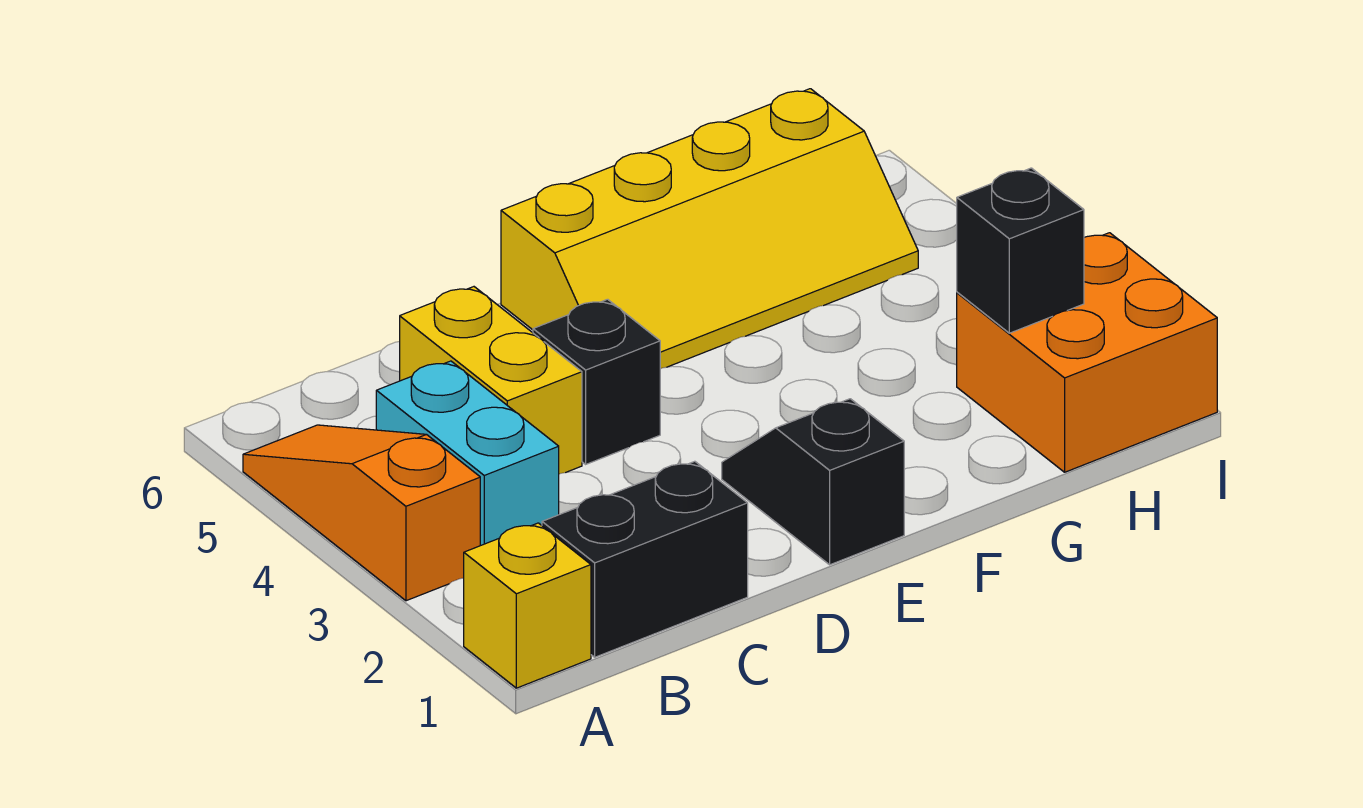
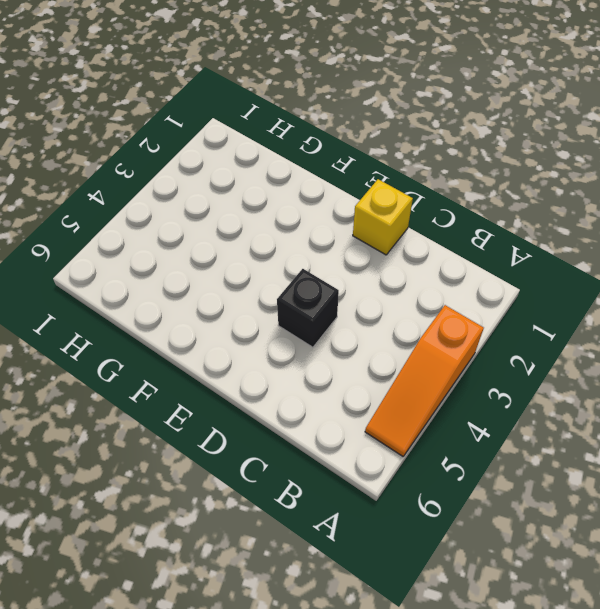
yellow brick D1 level 1 -> yellow brick A1 level 1
none -> black brick B1:C1 level 1
none -> cyan brick B3:B4 level 1

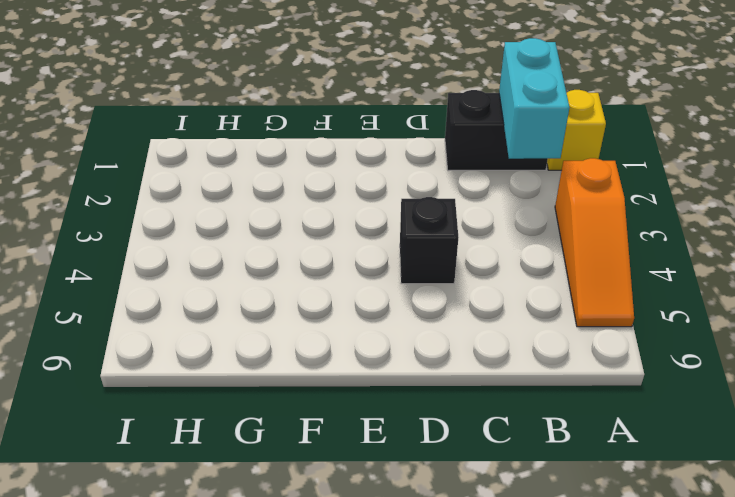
cyan brick B1:B2 level 2 -> cyan brick B3:B4 level 1
none -> yellow brick C4:C5 level 1
none -> black slope E1:E2 level 1 top 1

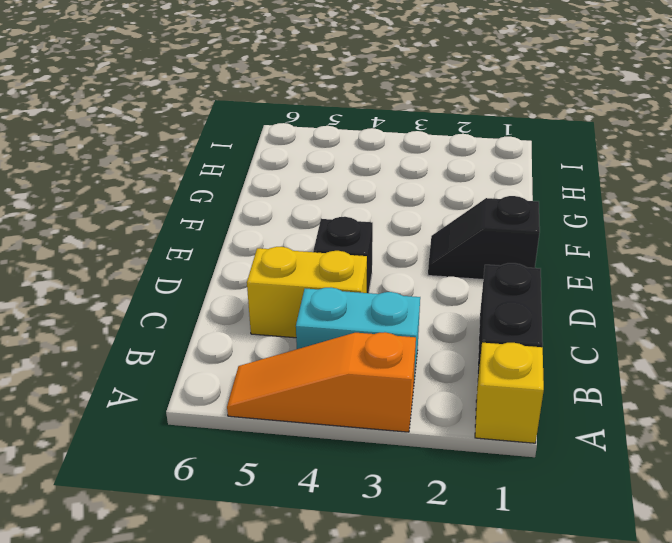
none -> yellow slope E5:H6 level 1 top 6
none -> orange brick H1:I2 level 1

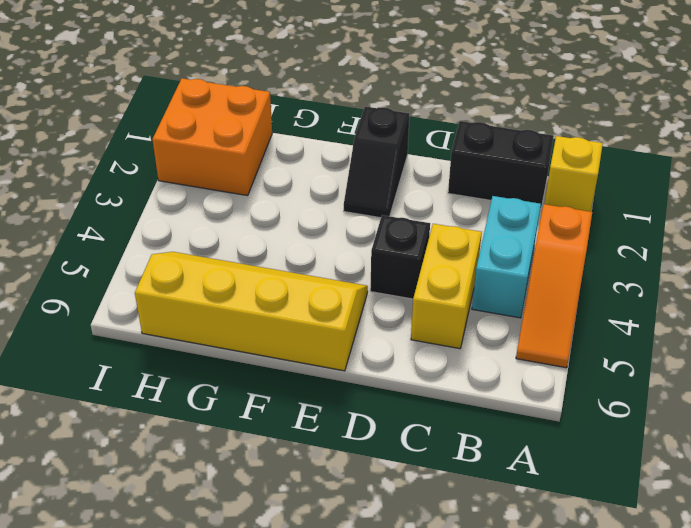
none -> black brick H2 level 2

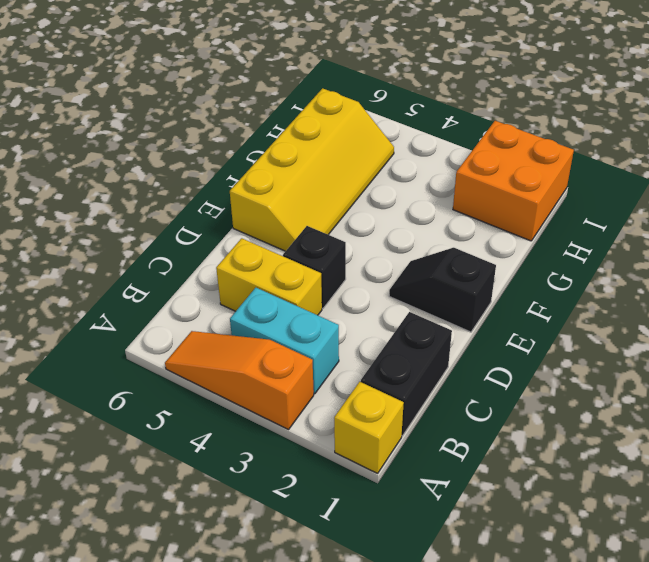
none -> black brick H2 level 2

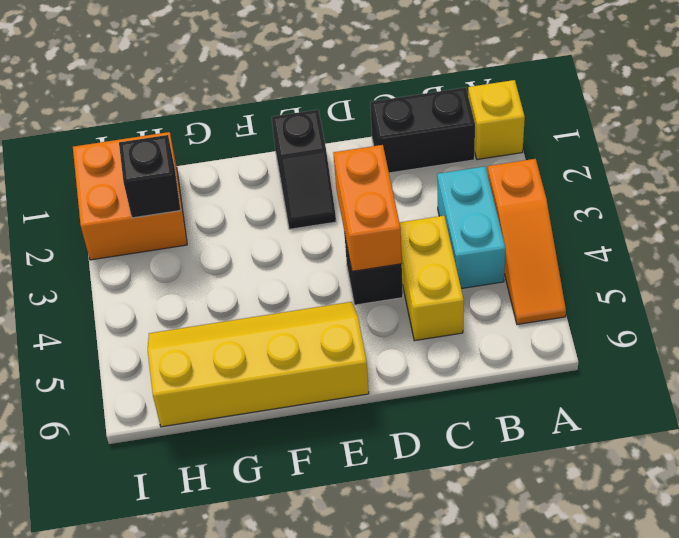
orange brick D3:D4 level 2 -> none

